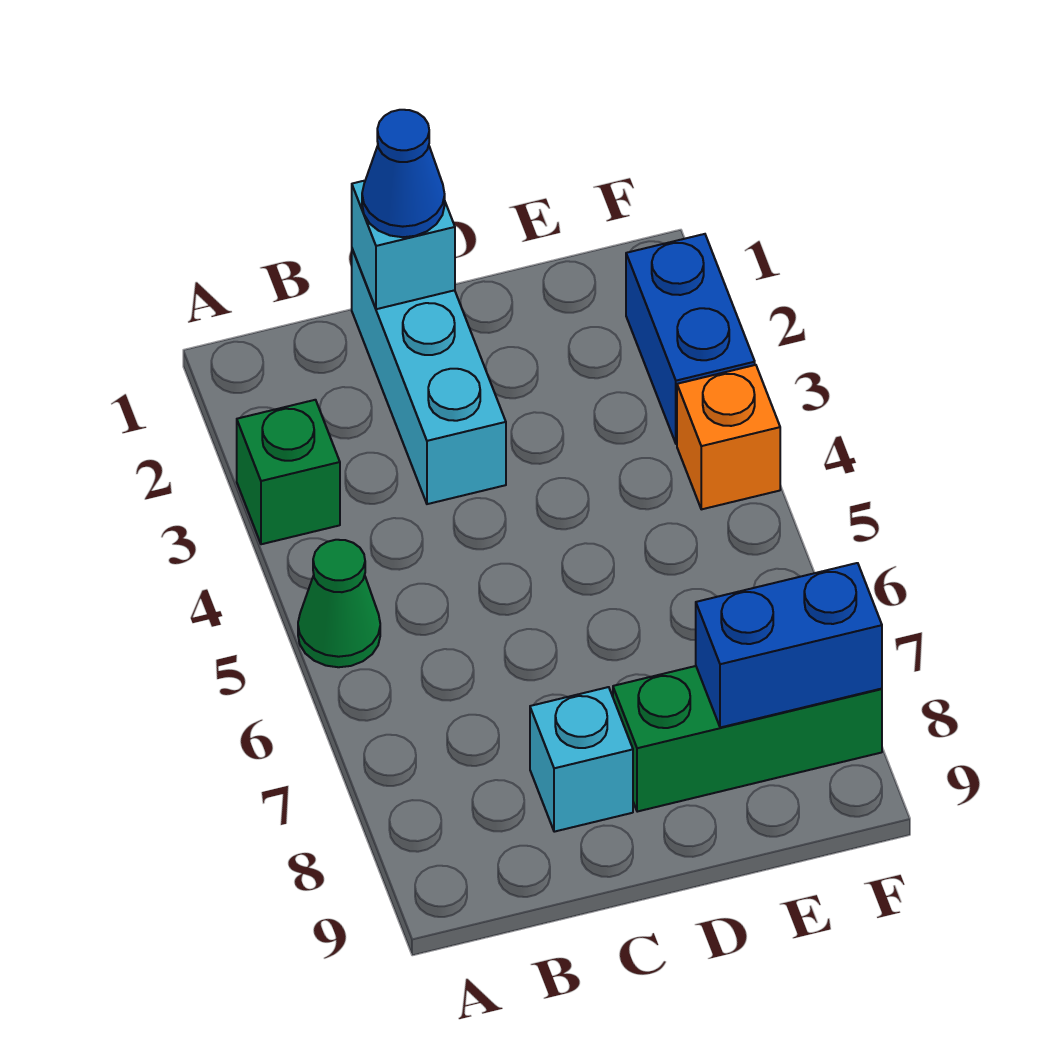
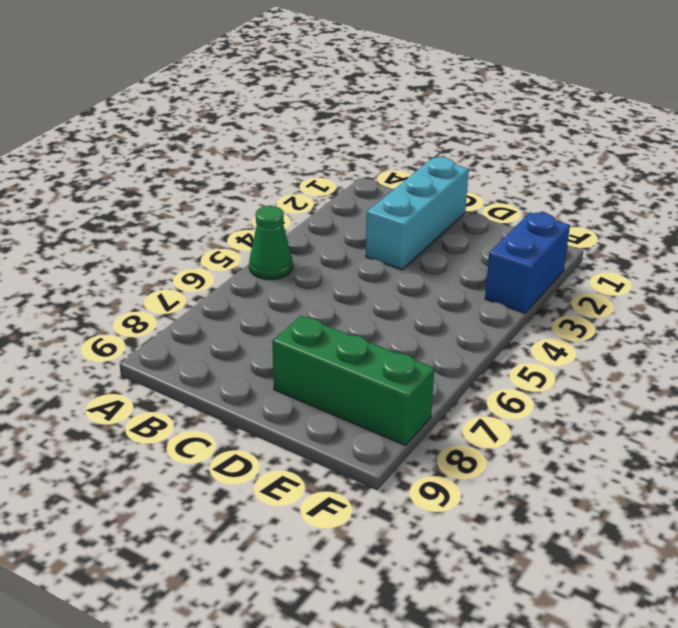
none -> green brick A3 level 1
none -> cyan brick C8 level 1

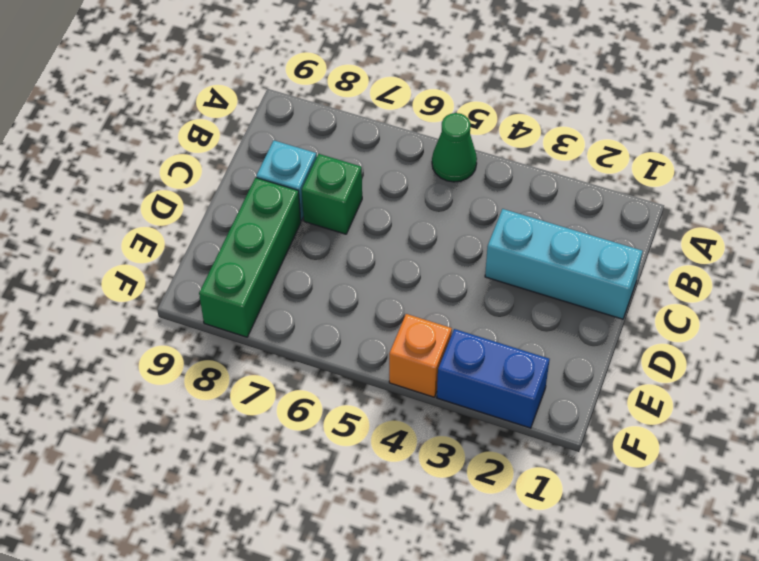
green brick C7 level 1 -> green brick A3 level 1
none -> cyan brick C1 level 2
none -> blue brick E8:F8 level 2

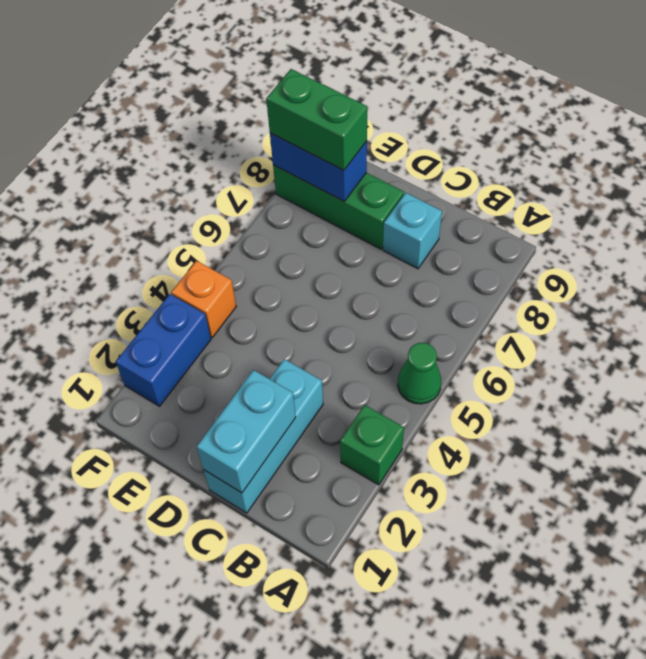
cyan brick C1:C2 level 2 -> cyan brick C1 level 2
green brick E8:F8 level 3 -> none
none -> blue cone C1 level 3

